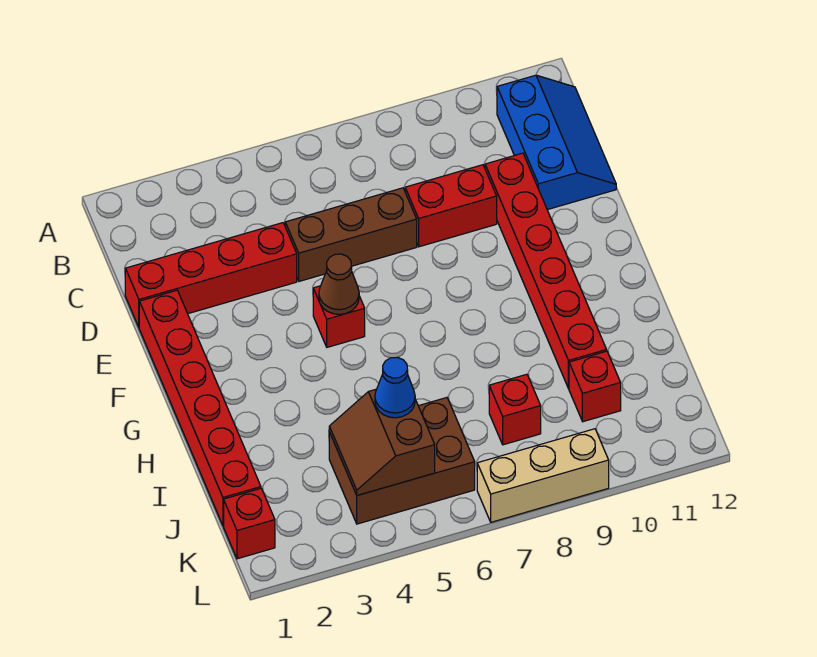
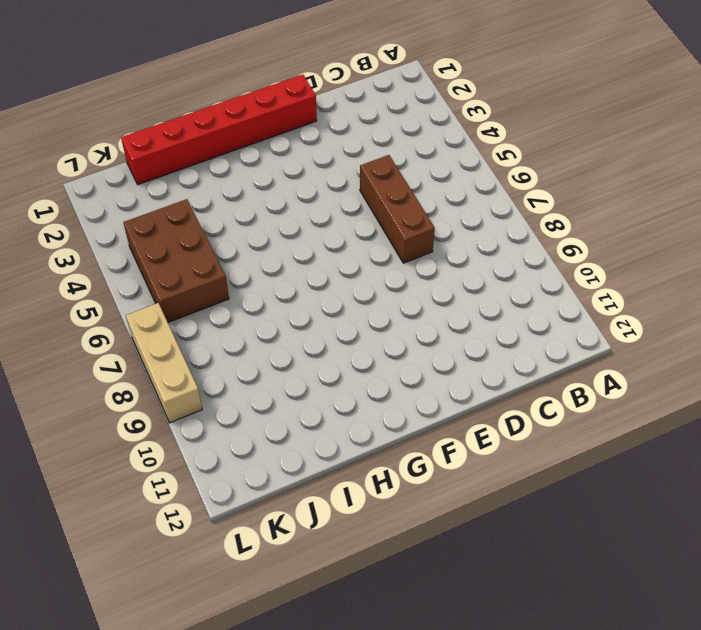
none -> blue slope B11:D12 level 1 top 11
none -> red brick D1:D4 level 1
none -> red brick D8:D9 level 1

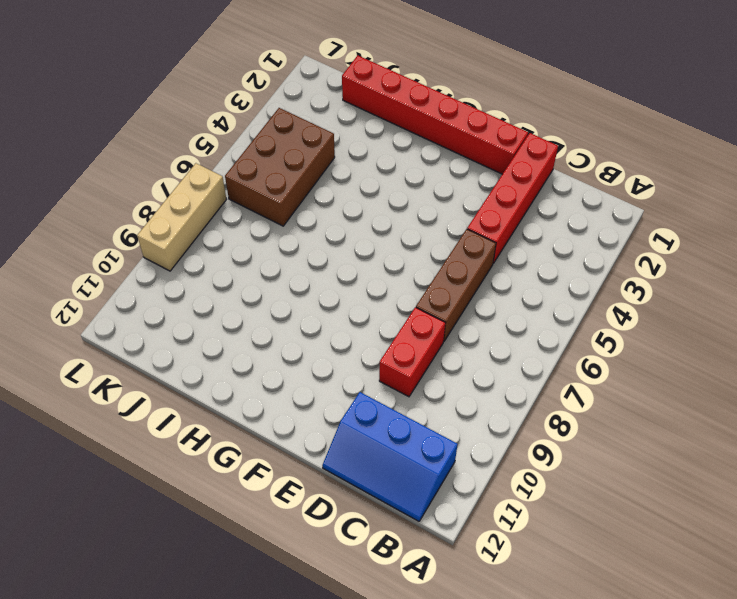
none -> red brick D10:I10 level 1
none -> red brick F5 level 1
none -> red brick J8 level 1

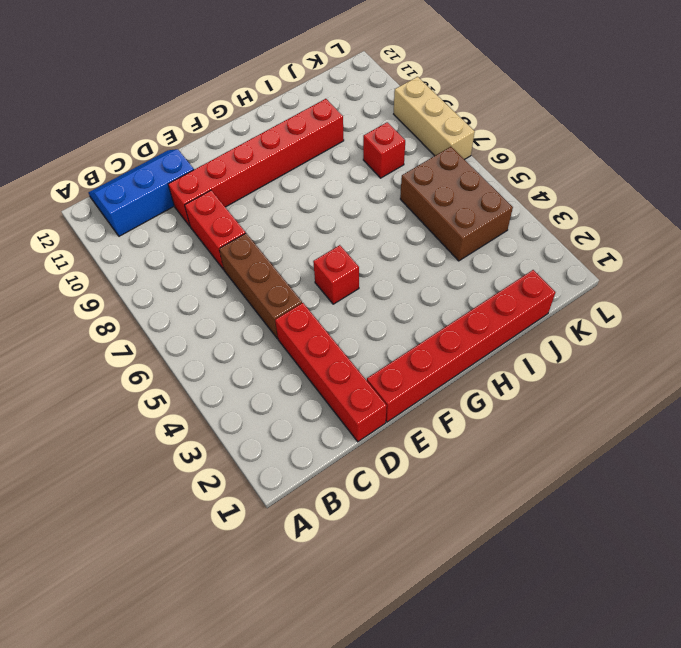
none -> red brick J10 level 1
none -> red brick K1 level 1
none -> brown cone F5 level 2

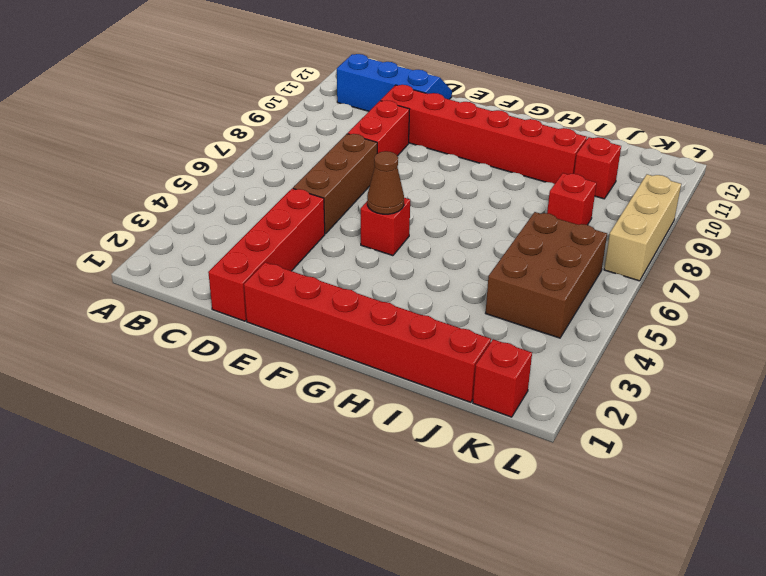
none -> brown slope J4:K5 level 2 top 5
none -> blue cone J5 level 3

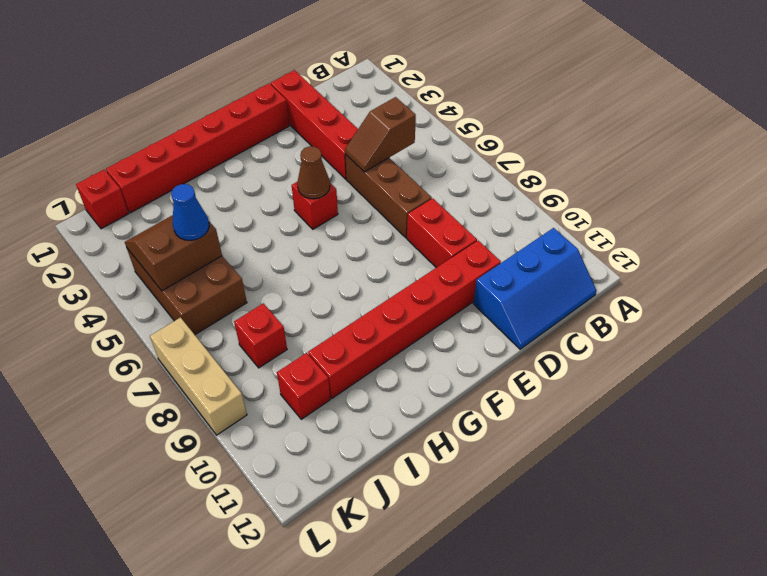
brown slope C5:D5 level 2 top C -> none

